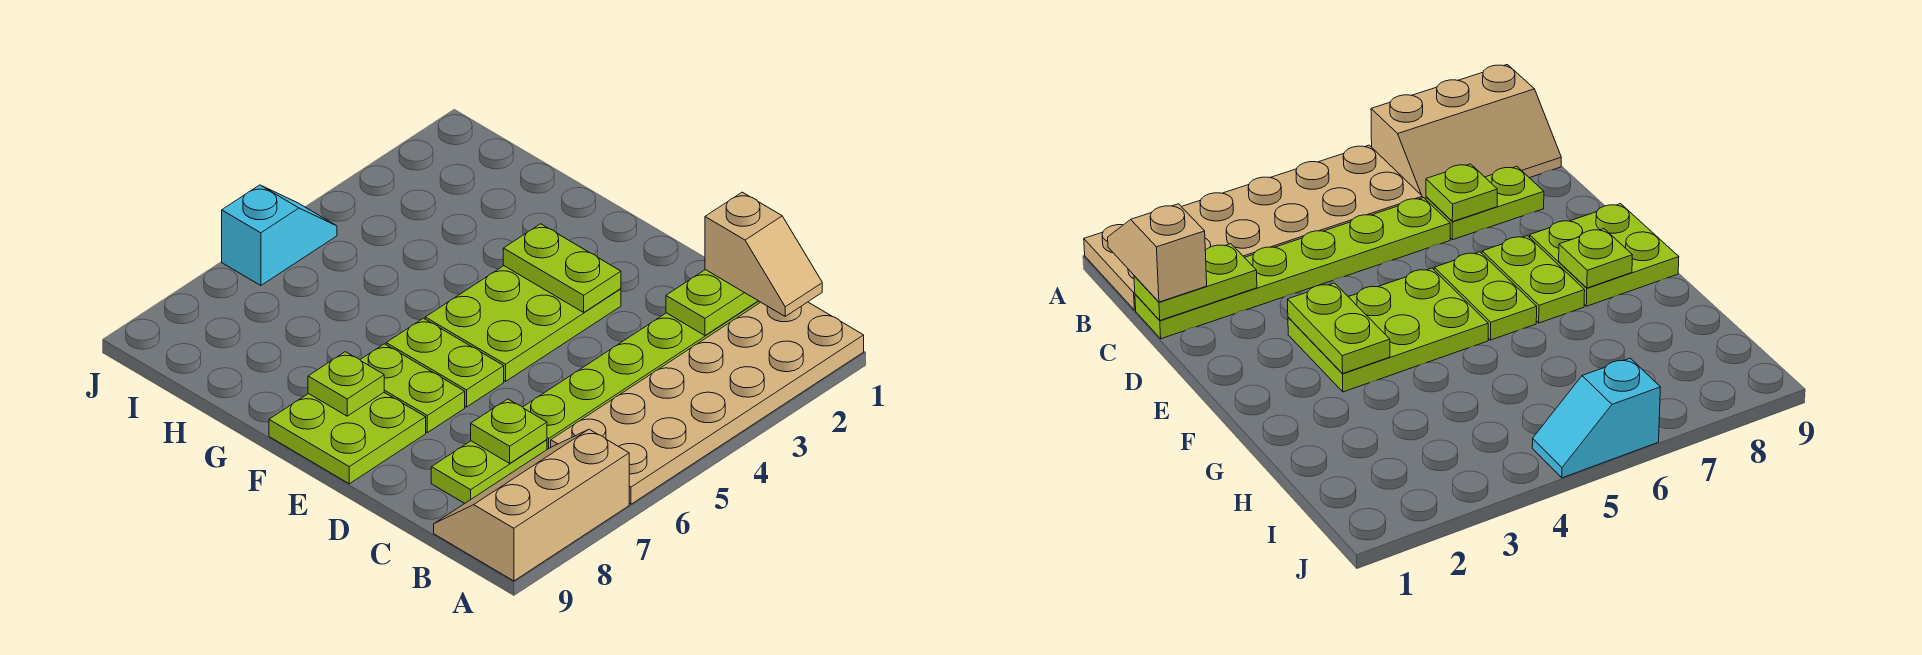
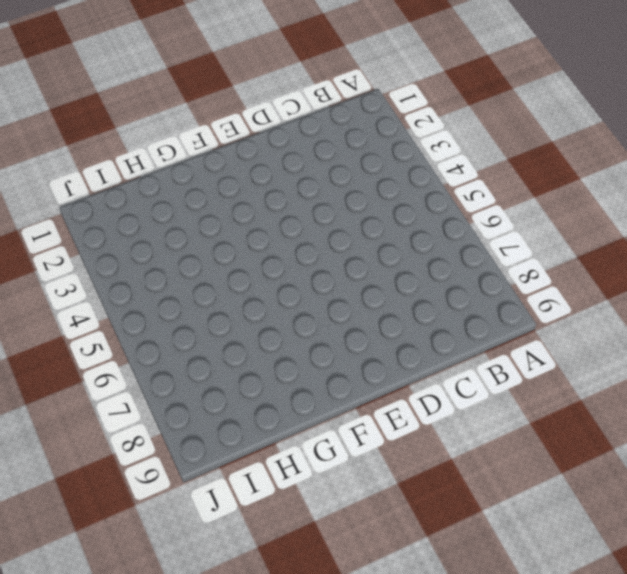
none -> tan plate A1:B6 level 1
none -> tan slope A7:B9 level 1 top A
none -> lime plate C1:C6 level 1

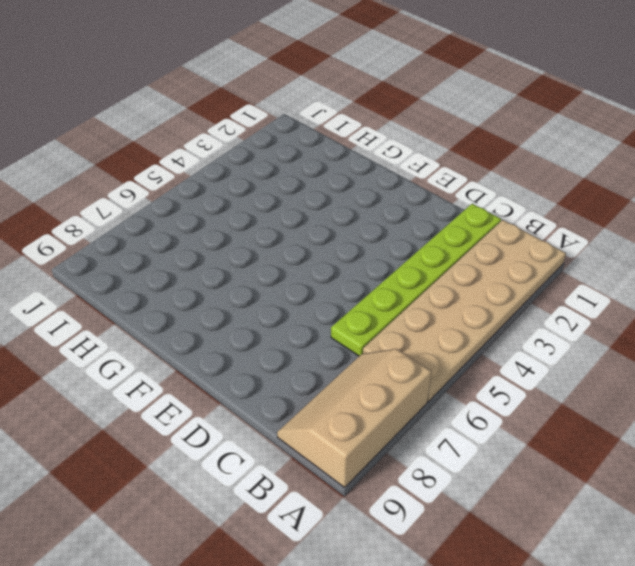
none -> lime plate C7:C8 level 1
none -> lime plate E3:F5 level 1
none -> lime plate E6:F6 level 1

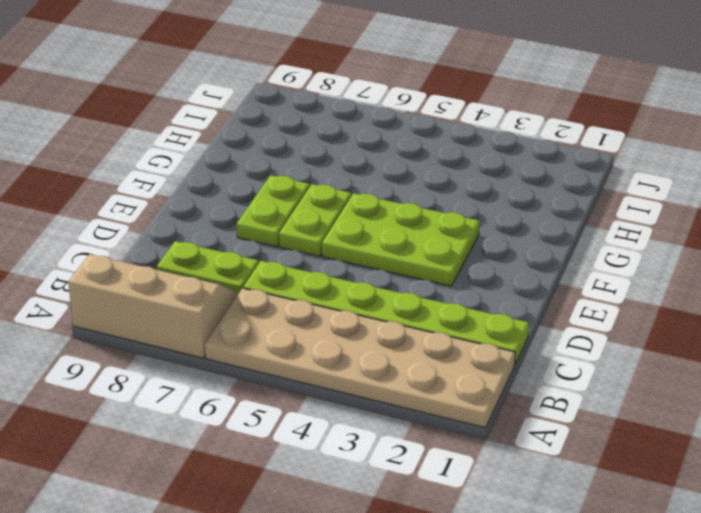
none -> lime plate E8:F9 level 1
none -> cyan slope J5:J6 level 1 top 6
none -> lime plate C1:C2 level 2

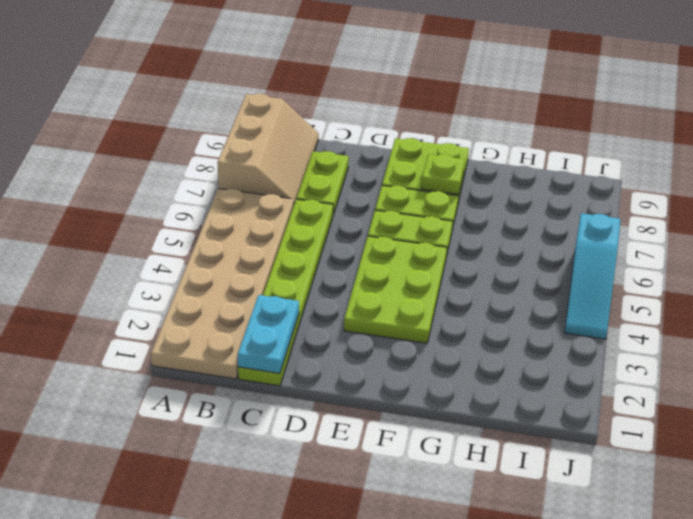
cyan plate C1:C2 level 2 -> lime plate C1:C2 level 2
cyan slope J4:J6 level 1 top 6 -> cyan slope J5:J6 level 1 top 6
none -> lime plate C7 level 2
none -> lime plate E3:F3 level 2
none -> tan slope B1:C1 level 3 top C

